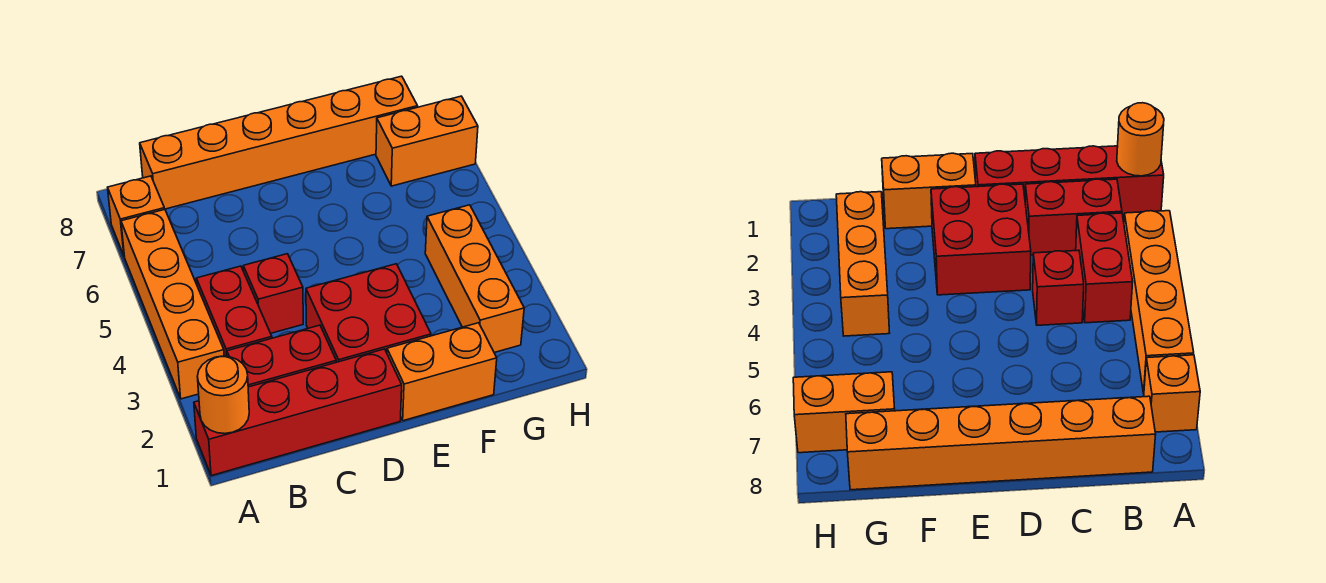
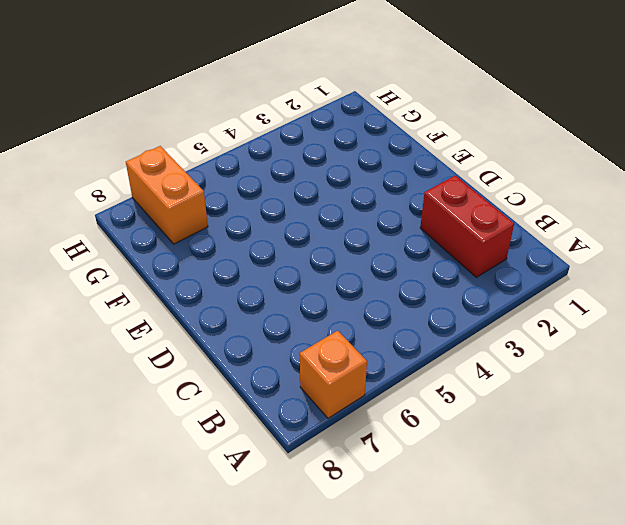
none -> red brick A1:D1 level 1
none -> orange brick A3:A6 level 1
none -> red brick B3:B4 level 1

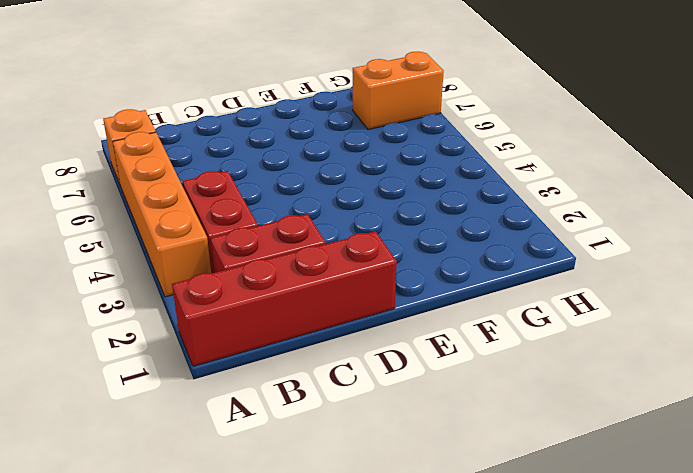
none -> orange brick B8:G8 level 1
none -> red brick C4 level 1
none -> red brick D2:E3 level 1

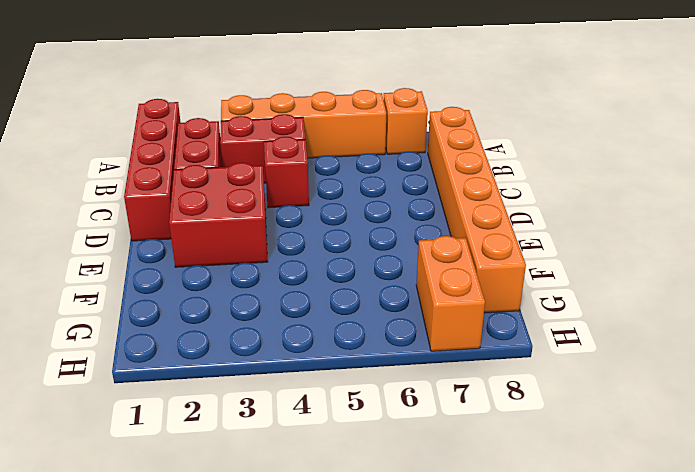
none -> orange brick E1:F1 level 1
none -> orange brick G2:G4 level 1
none -> orange round brick A1 level 2

